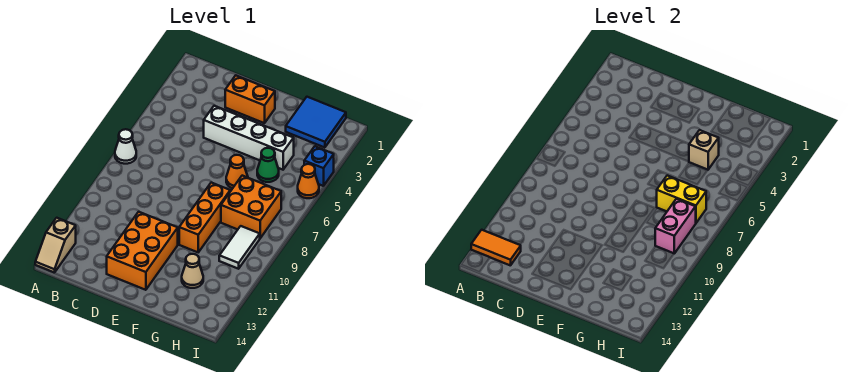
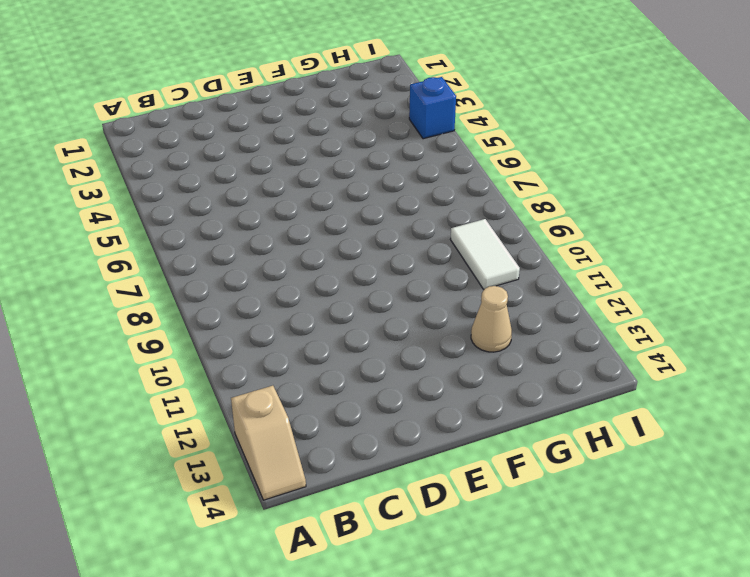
none -> white cone A7 level 1
none -> orange brick D2:E2 level 1
none -> white brick D4:G4 level 1

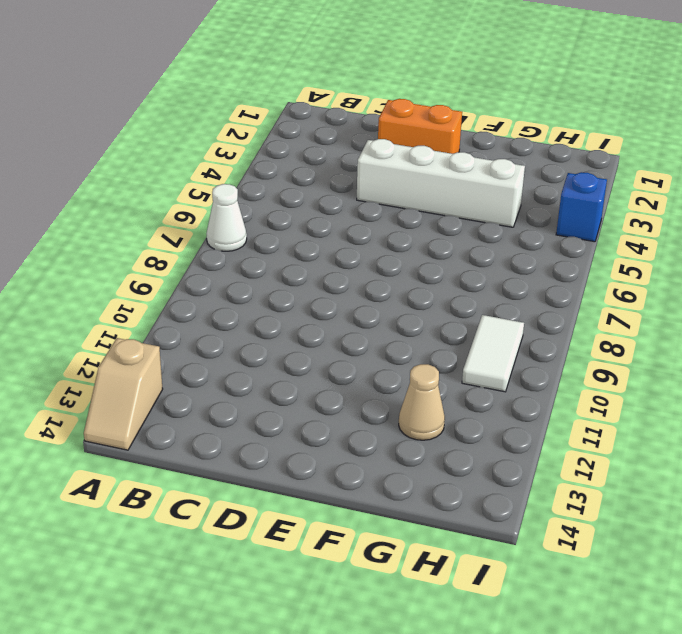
none -> orange brick D11:E13 level 1
none -> orange cone F6 level 1
none -> orange brick F8:F10 level 1

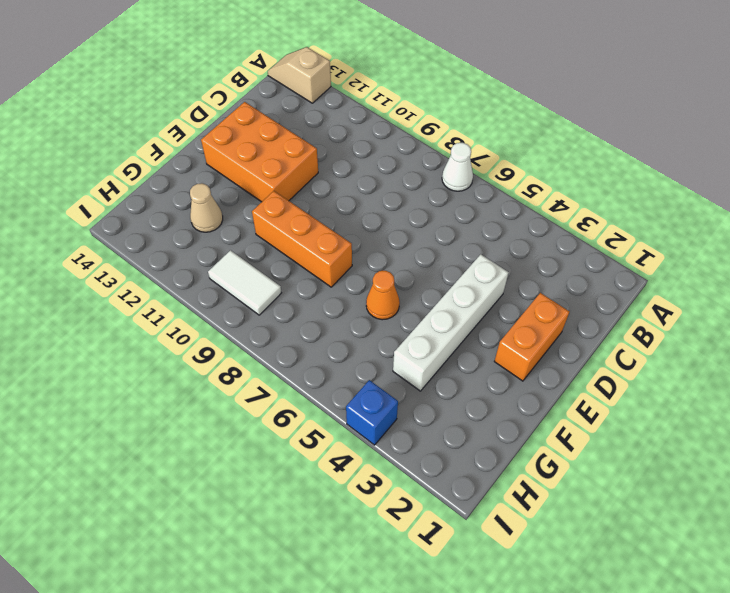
none -> blue tile G1:H2 level 1
none -> green cone G5 level 1
none -> orange brick G7:H8 level 1

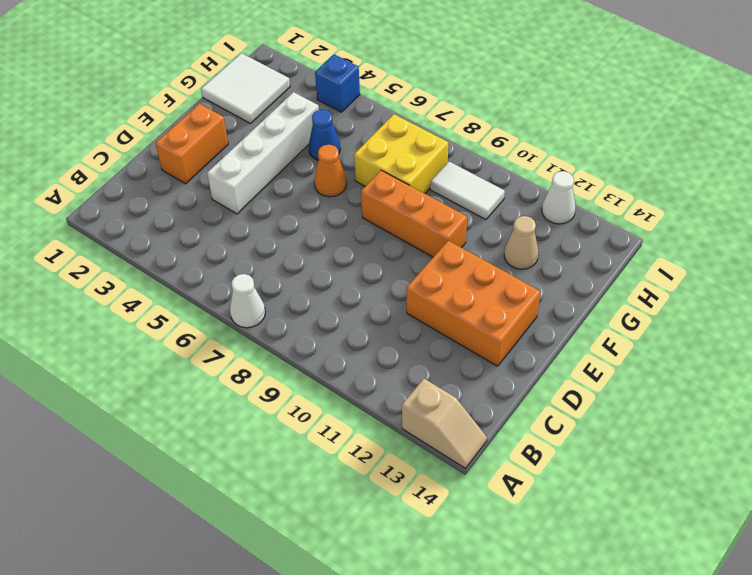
white tile G1:H2 level 1 -> blue tile G1:H2 level 1
blue cone G5 level 1 -> green cone G5 level 1
yellow brick G7:H8 level 1 -> orange brick G7:H8 level 1
white cone I12 level 1 -> none
none -> orange cone I5 level 1
none -> orange tile A13:B13 level 2
none -> tan brick G4 level 2

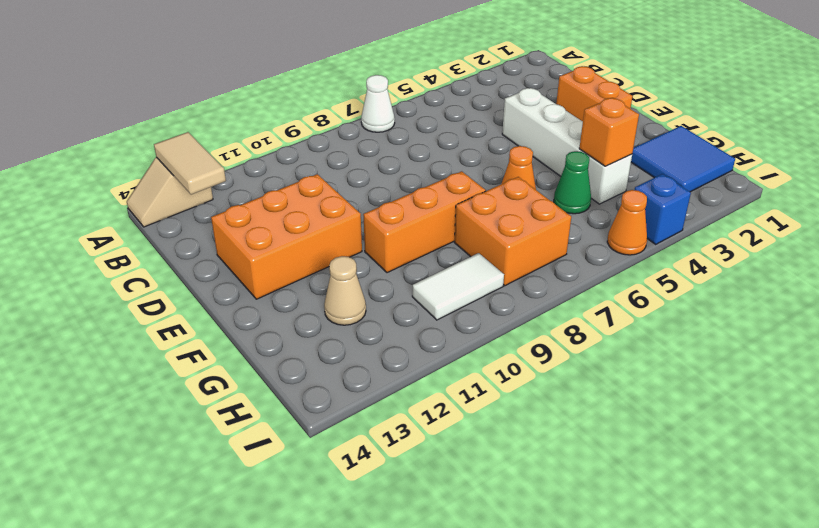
tan tile A13:B13 level 2 -> orange tile A13:B13 level 2
orange brick G4 level 2 -> tan brick G4 level 2
none -> yellow brick G7:H7 level 2
none -> pink brick H8:H9 level 2

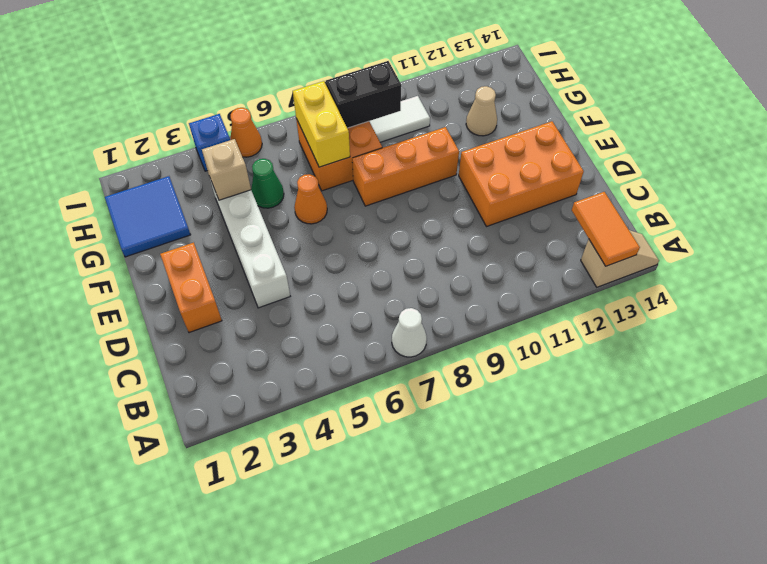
black brick H8:H9 level 2 -> pink brick H8:H9 level 2

